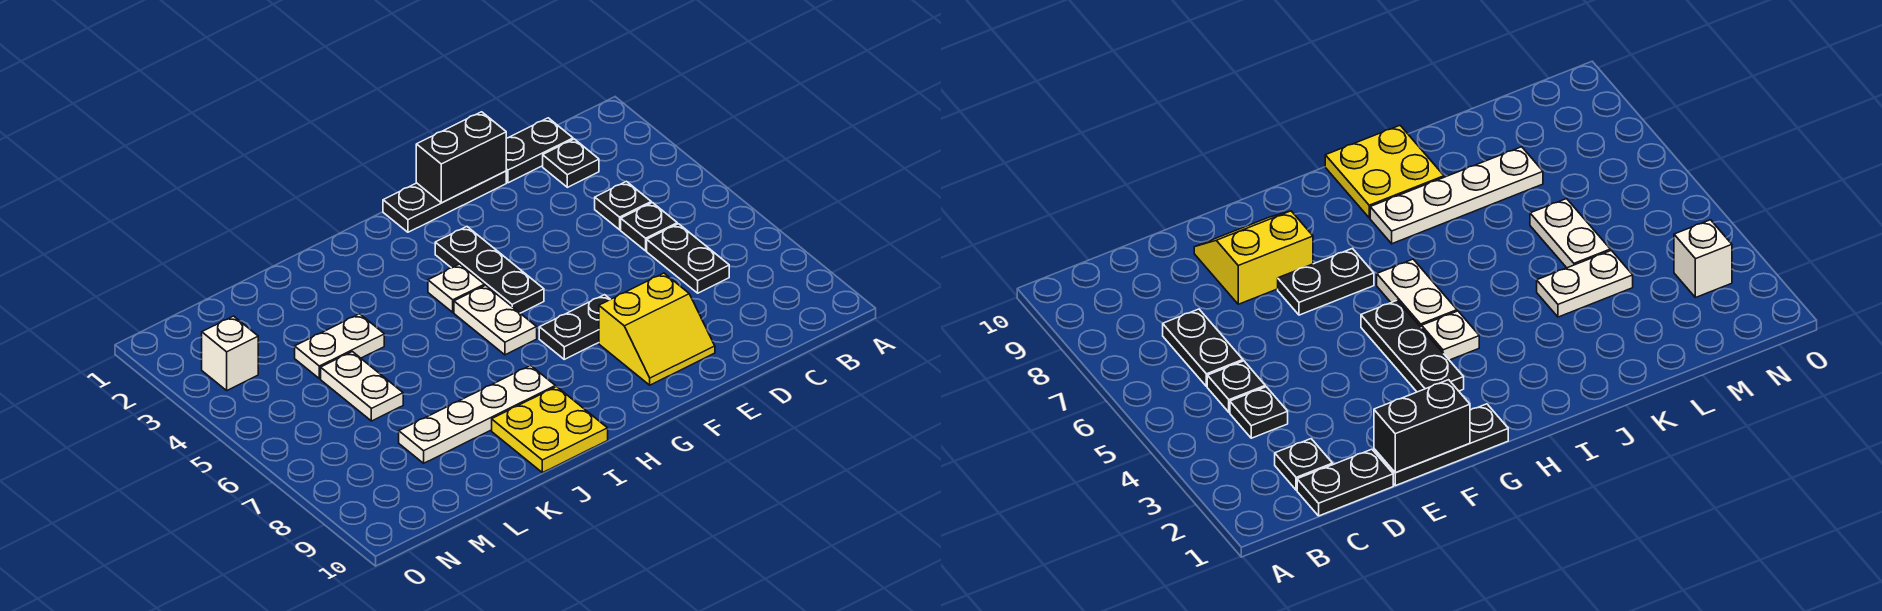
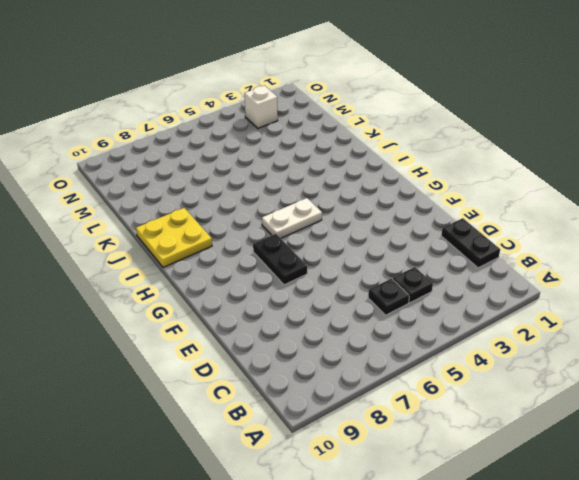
none -> black plate C2 level 1
none -> black plate C6:C7 level 1
none -> black plate E1:G1 level 1

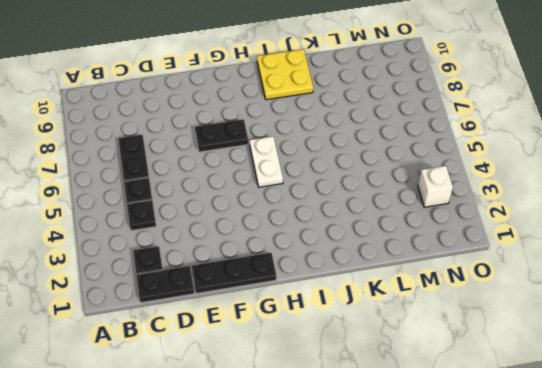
none -> yellow slope E8:F9 level 1 top 8
none -> black plate G3:G5 level 1
none -> white plate H4 level 1

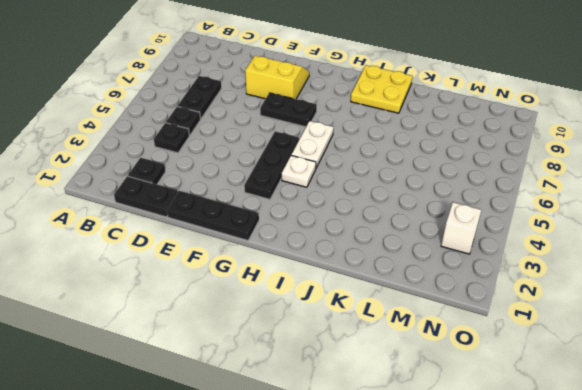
none -> white plate I8:L8 level 1
none -> white plate K4:L4 level 1
none -> white plate L5:L6 level 1

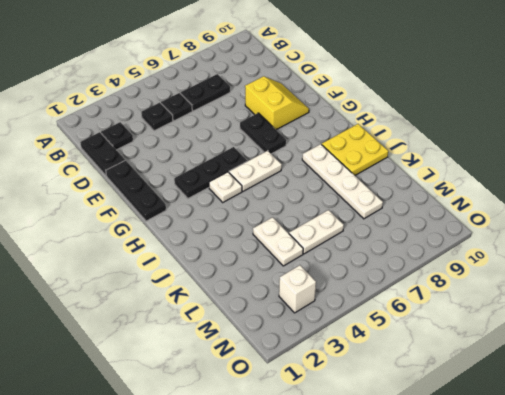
none -> black brick E1:F1 level 2

